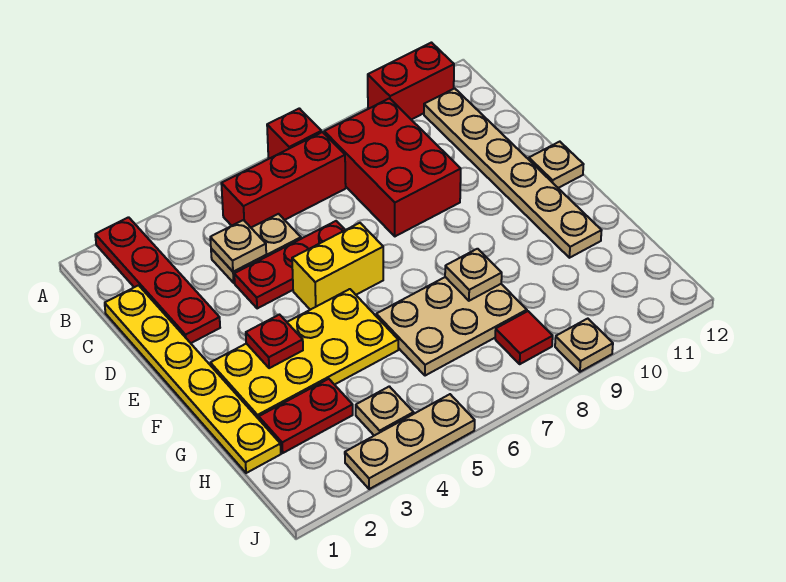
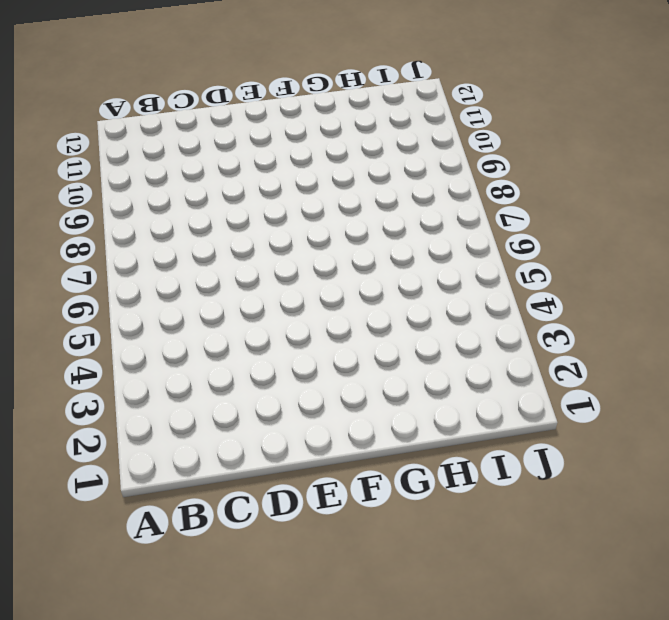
none -> red plate A2:D2 level 1
none -> red brick A7 level 1
none -> red brick A10:A11 level 1

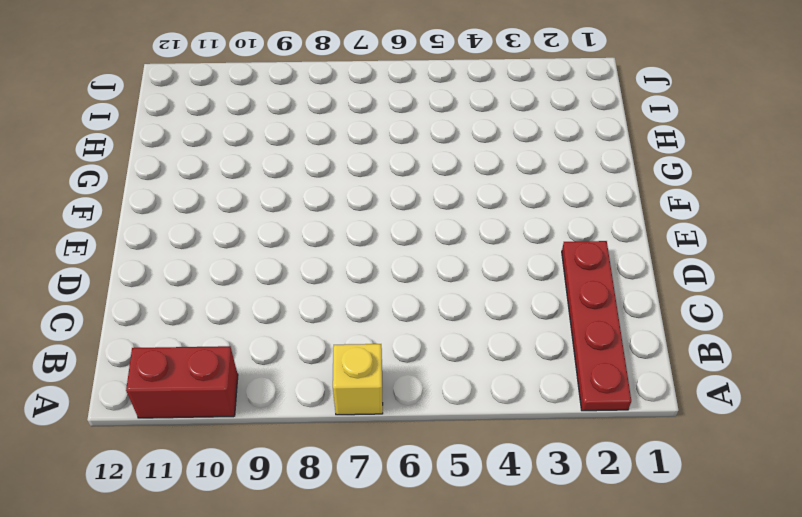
yellow brick A7 level 1 -> red brick A7 level 1
none -> red brick B5:B7 level 1
none -> red brick B8:D9 level 1
none -> tan plate B11:G11 level 1

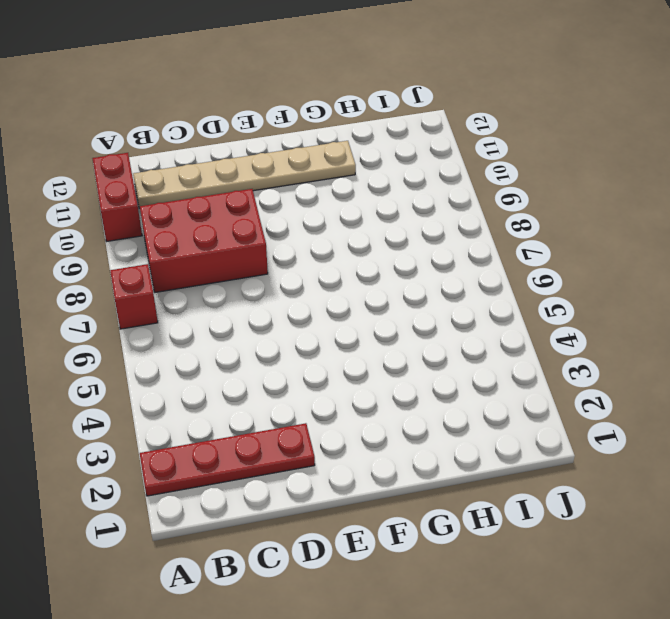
none -> red brick B5:B7 level 1
none -> yellow plate C1:H1 level 1
none -> tan plate C4:C5 level 1

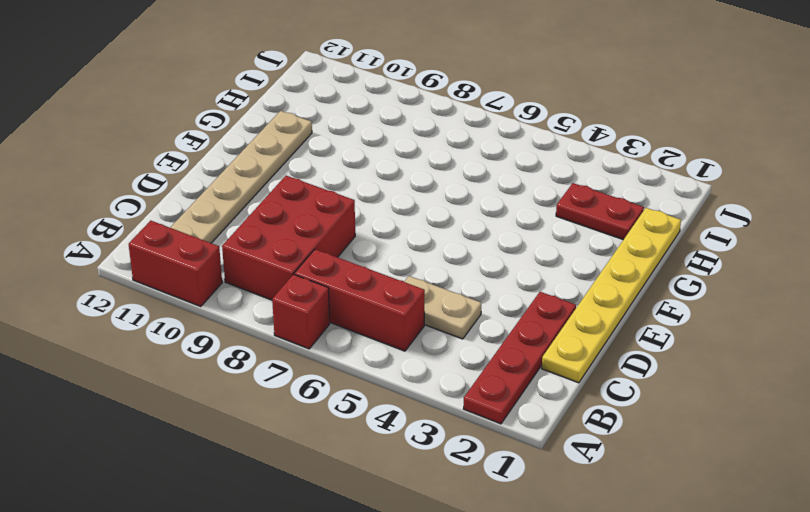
none -> red plate D4:D6 level 1
none -> yellow brick E5:E6 level 1
none -> tan plate E12 level 1

